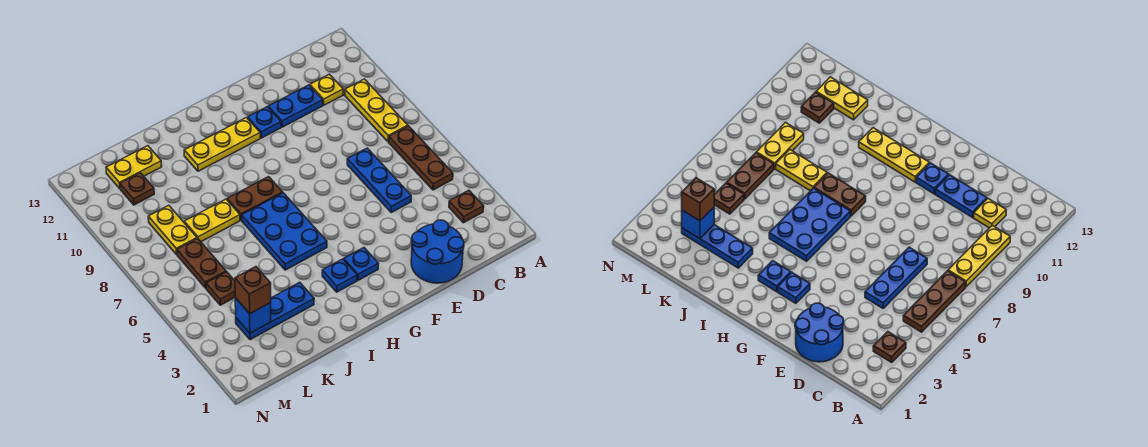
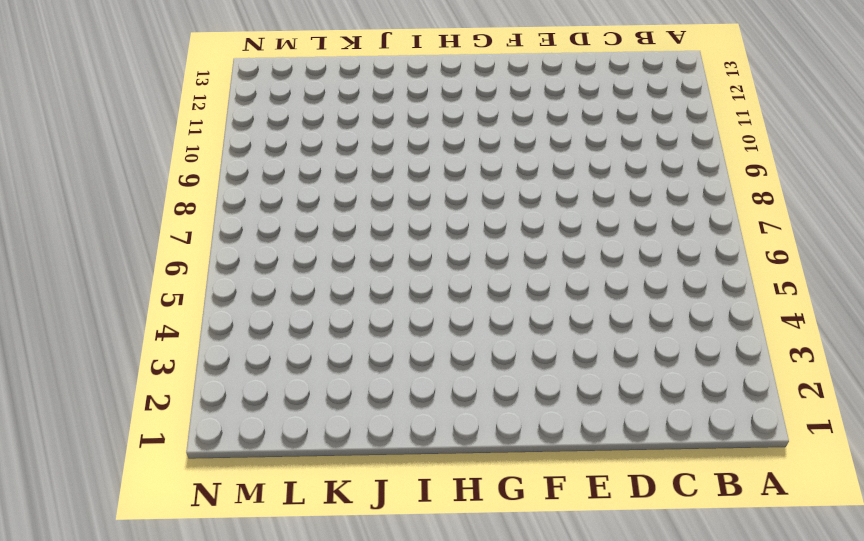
none -> brown plate B3 level 1
none -> brown plate B5:B7 level 1
none -> yellow plate B8:B10 level 1

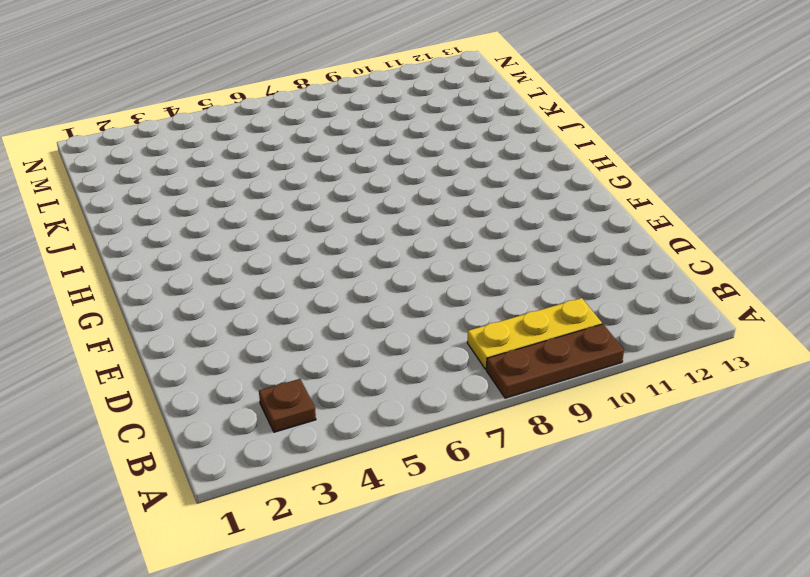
brown plate A8:A10 level 1 -> brown plate B5:B7 level 1
none -> yellow plate C11 level 1
none -> blue round brick D1:E2 level 1
none -> blue plate D5:D7 level 1

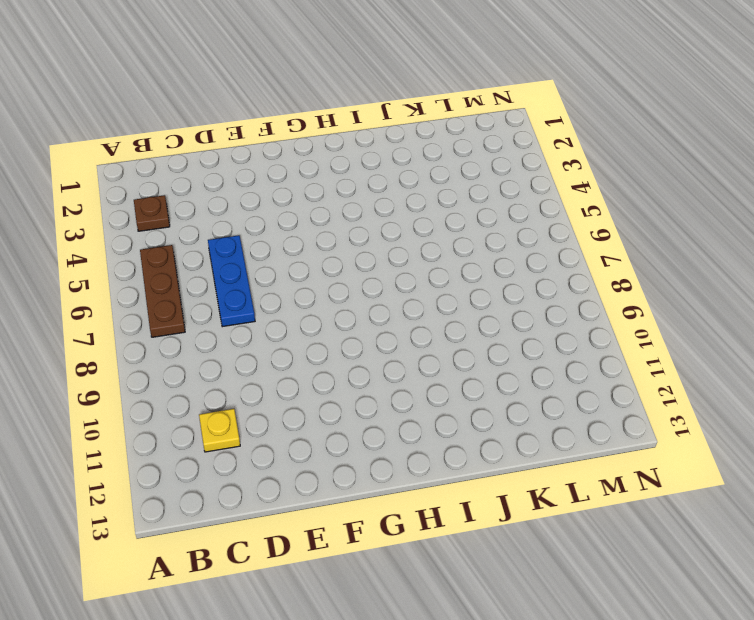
none -> yellow plate B8:B10 level 1
none -> blue round brick D1:E2 level 1
none -> blue plate D11:E11 level 1

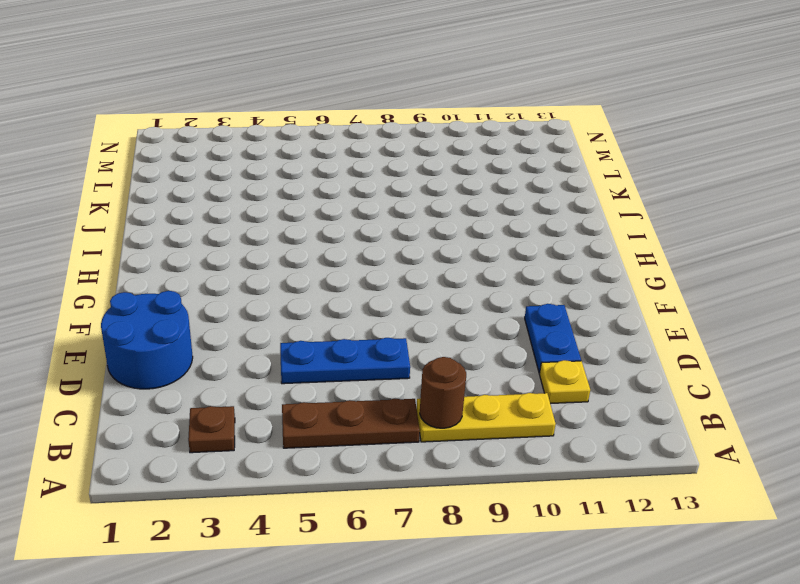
brown round brick B8 level 2 -> none
none -> blue plate F11 level 1
none -> blue plate G3 level 1
none -> yellow plate G11:I11 level 1

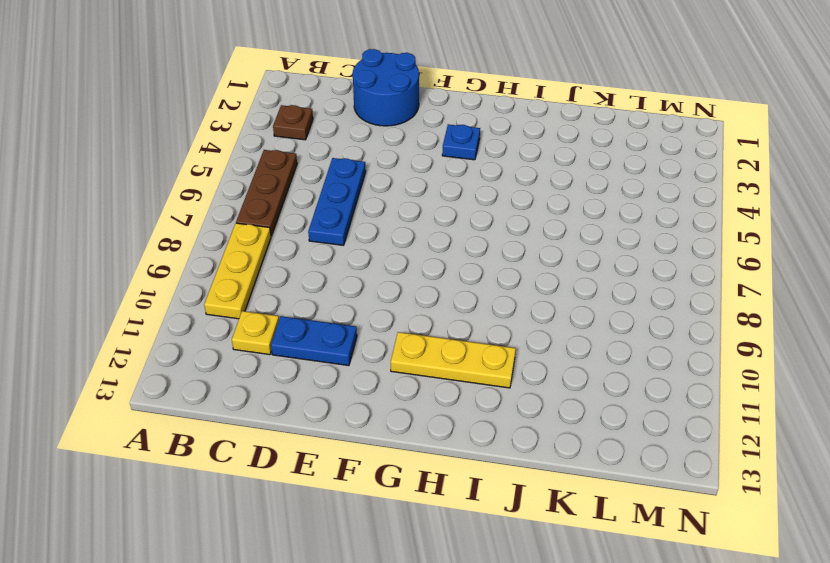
none -> blue plate F11 level 1
none -> blue plate H3 level 1
none -> blue plate H5:I7 level 1

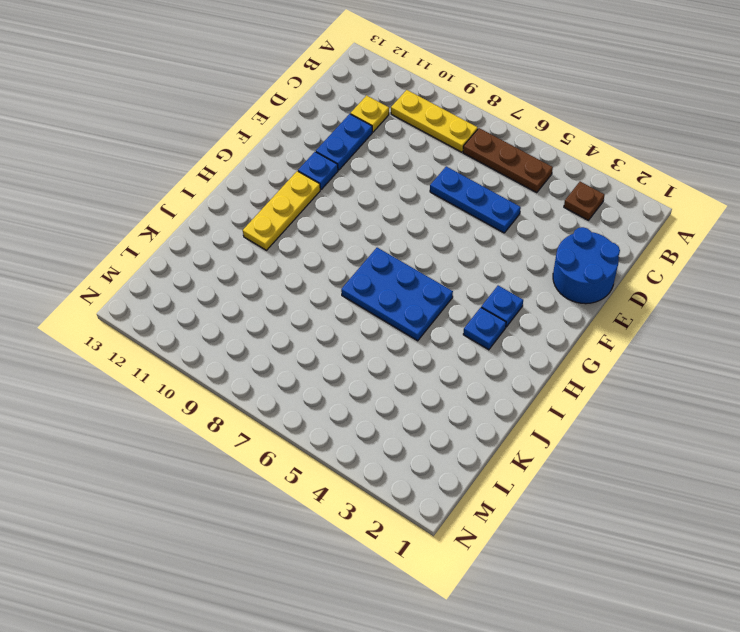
none -> brown plate H8:I8 level 1
none -> blue plate J3:L3 level 1
none -> yellow plate J8:K8 level 1

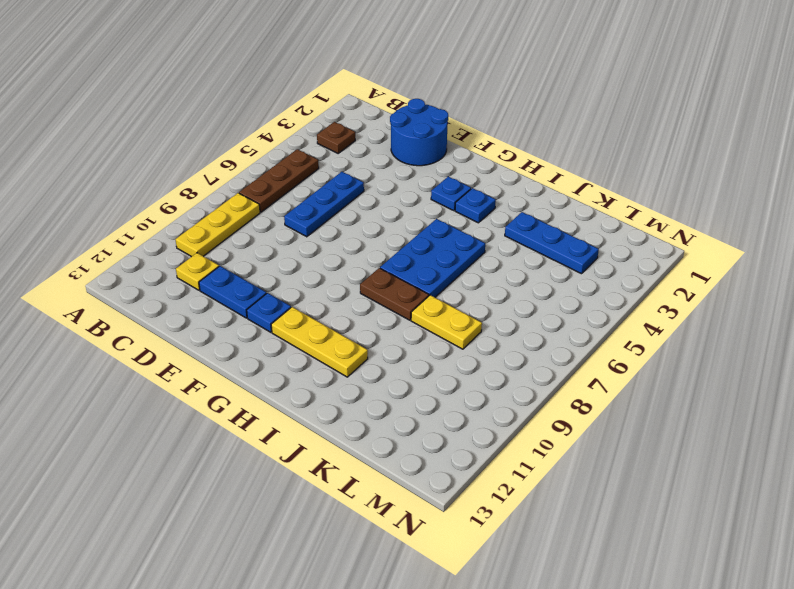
none -> yellow plate K12:L12 level 1
none -> brown plate L5 level 1
none -> brown plate L6:L7 level 1

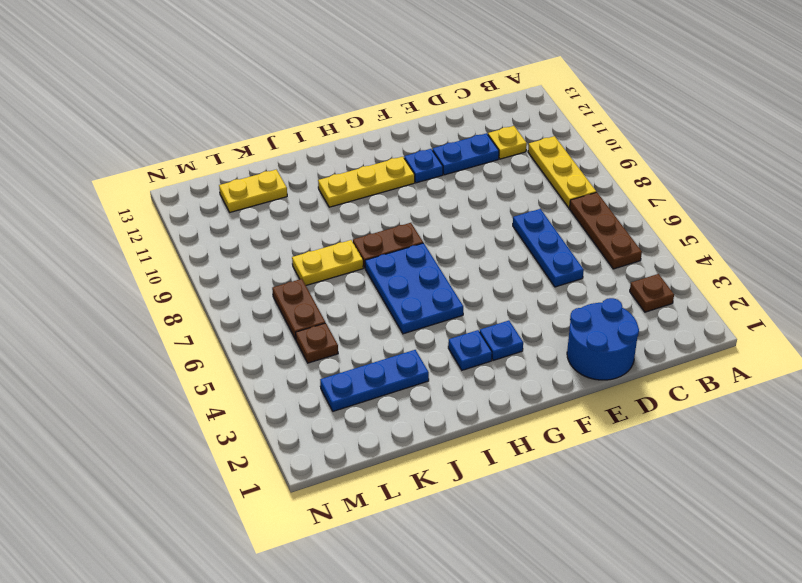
none -> yellow plate L8:L9 level 1
none -> brown plate L11 level 1
none -> blue brick L3 level 2

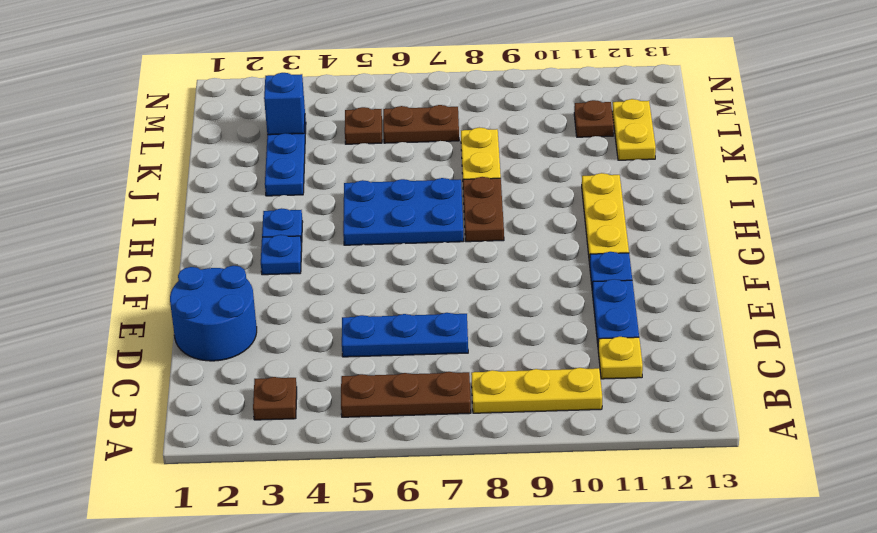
none -> yellow plate L8:L9 level 1
none -> brown brick L3 level 3

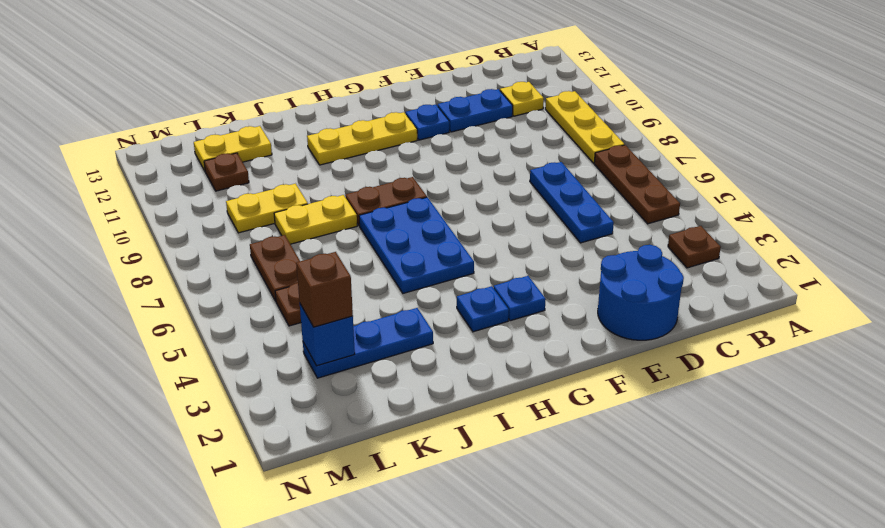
yellow plate K9:L9 level 1 -> yellow plate L8:L9 level 1

